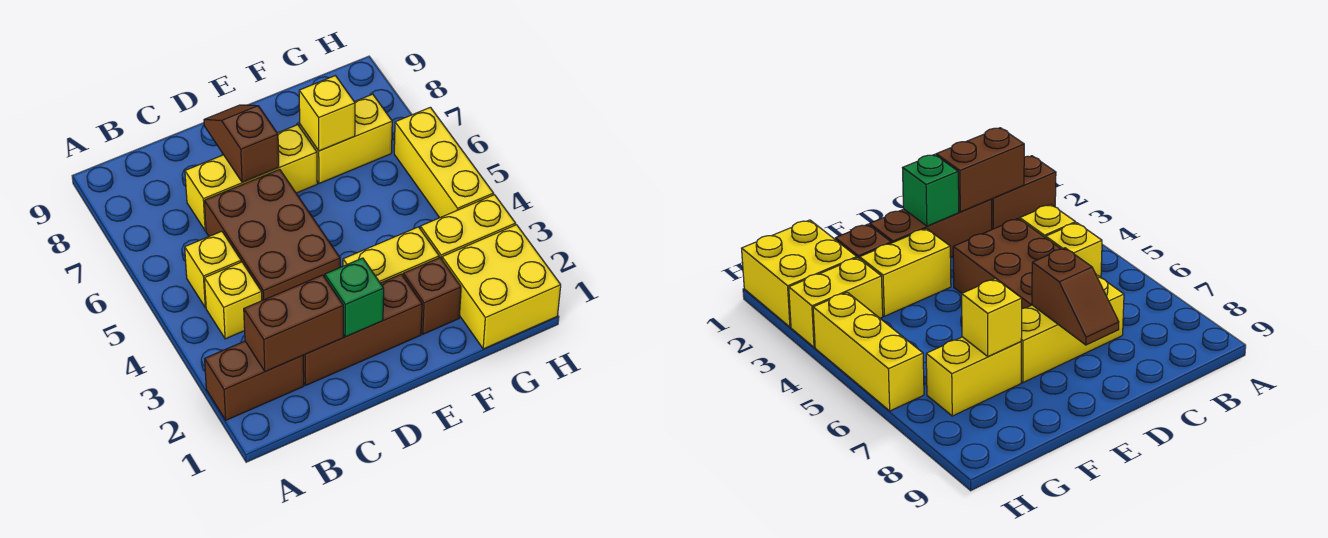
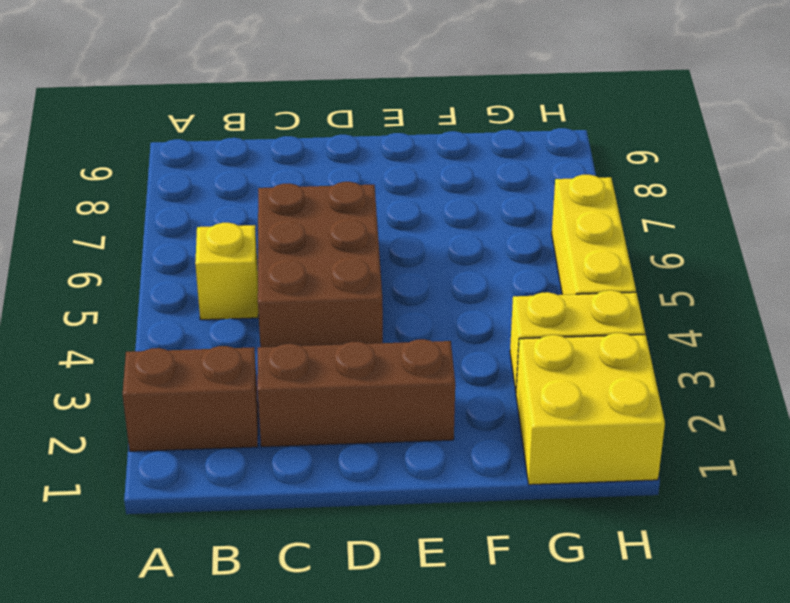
none -> yellow brick B4 level 1
none -> yellow brick C7:E7 level 1
none -> yellow brick E3:F3 level 1

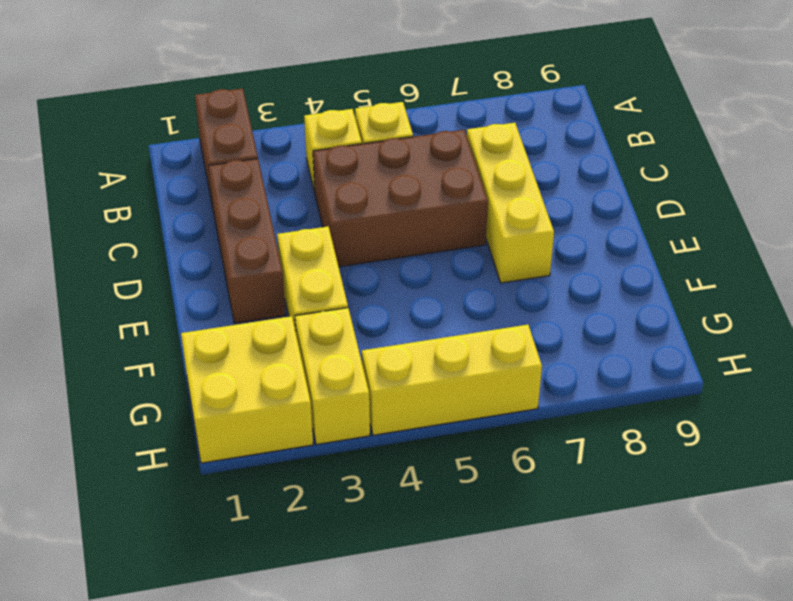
none -> brown brick F2 level 1
none -> yellow brick F7:G7 level 1
none -> brown brick B2:C2 level 2

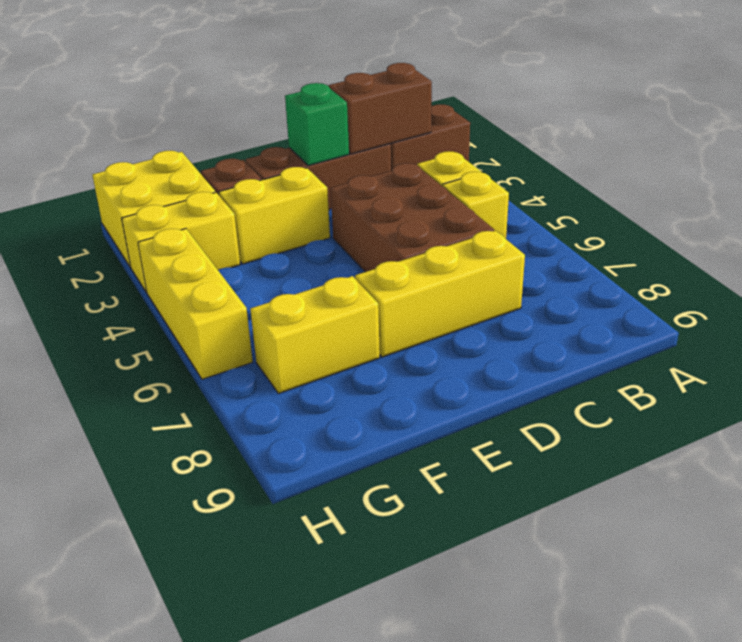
none -> brown slope D7:D8 level 2 top 7
none -> yellow brick F7 level 2

